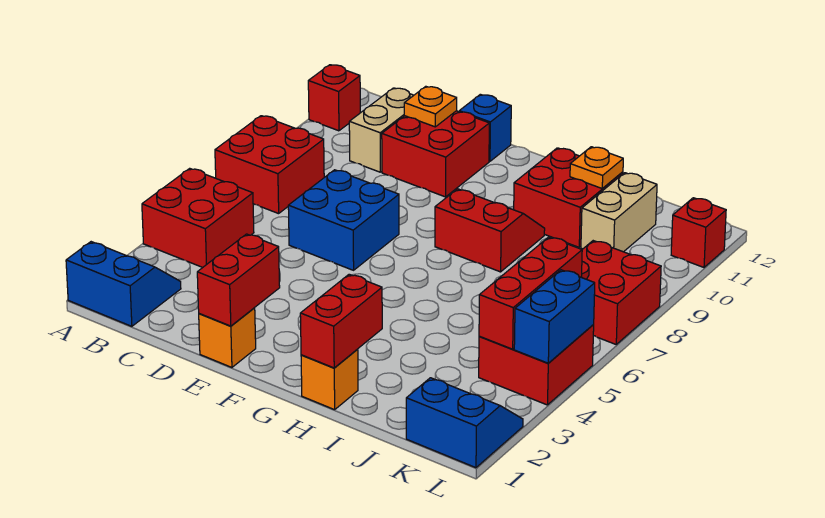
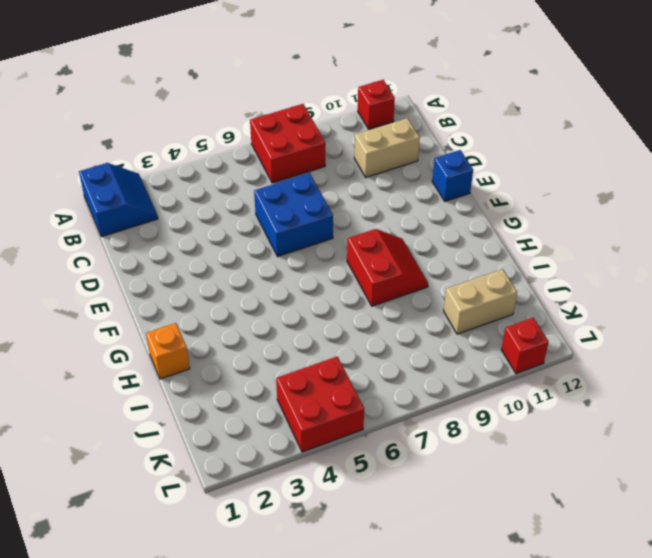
none -> red brick A4:B5 level 1
none -> red brick D10:E11 level 1
none -> orange brick E1 level 1

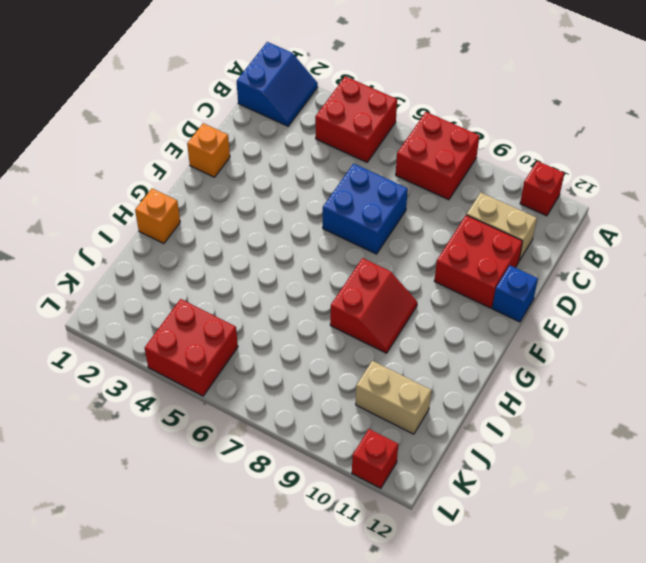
none -> red brick H10:I11 level 1
none -> blue slope K1:L2 level 1 top 1
none -> red brick K7:L8 level 1

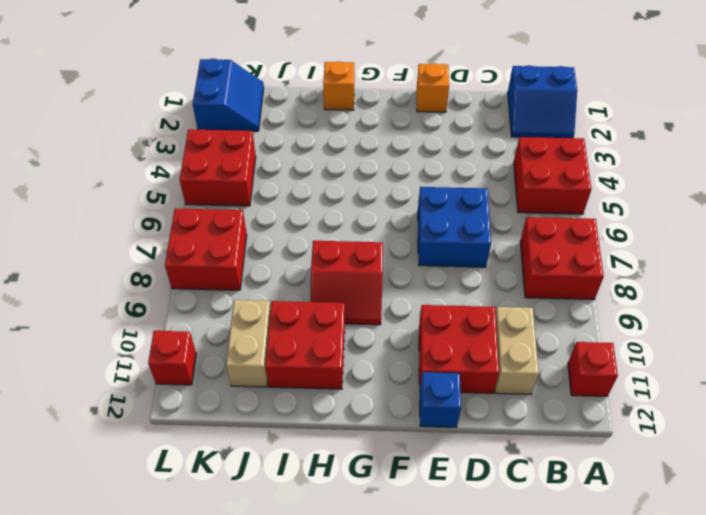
blue slope K1:L2 level 1 top L -> blue slope K1:L2 level 1 top 1
none -> orange plate D11 level 2
none -> red brick E1:E2 level 2
none -> red brick H1:H2 level 2

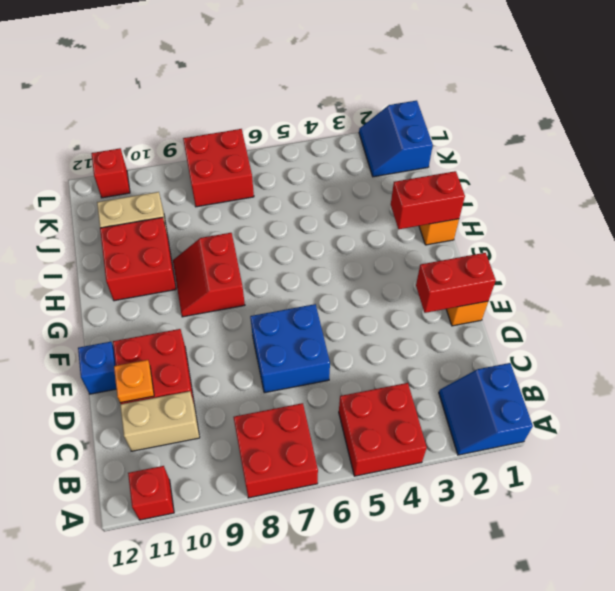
none -> red brick K4:L5 level 1
none -> orange plate I11 level 2
none -> red brick K4:K6 level 2

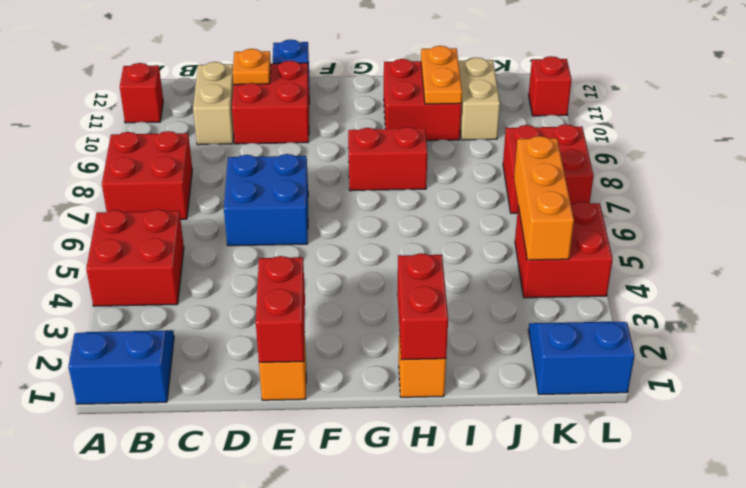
orange plate I10:I11 level 2 -> orange plate I11 level 2
orange brick K4:K6 level 2 -> red brick K4:K6 level 2
none -> blue brick L4:L5 level 2

